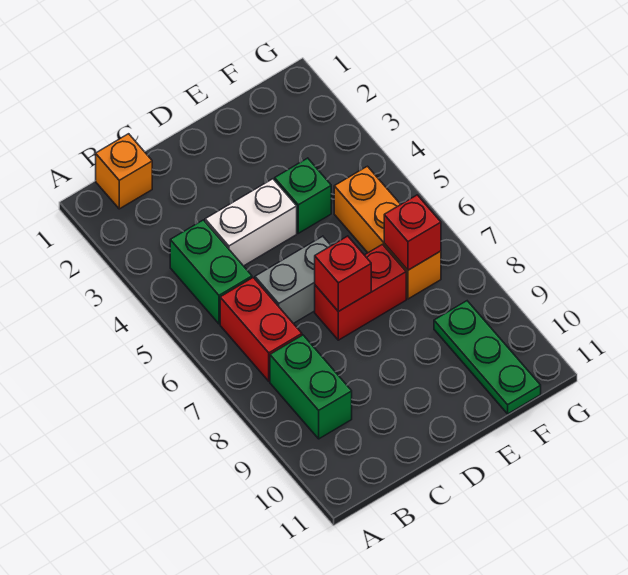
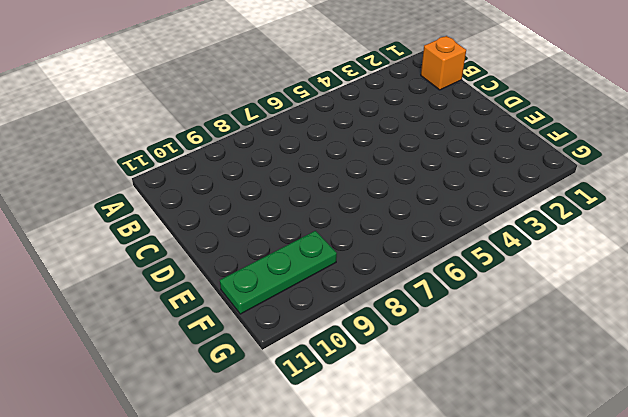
none -> green brick B4:B5 level 1
none -> red brick B6:B7 level 1
none -> green brick B8:B9 level 1

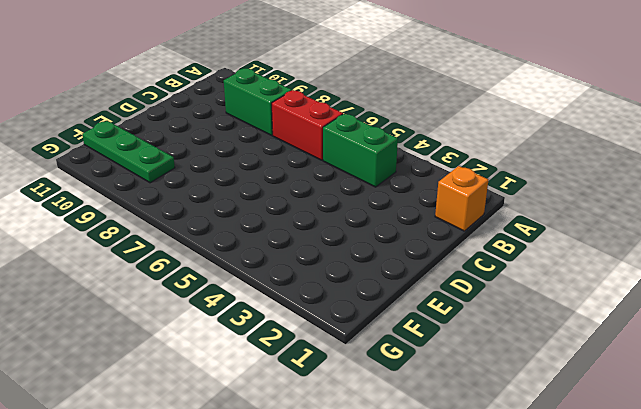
none -> white brick C4:D4 level 1
none -> grey brick C6:D6 level 1
none -> red brick D7:E7 level 1

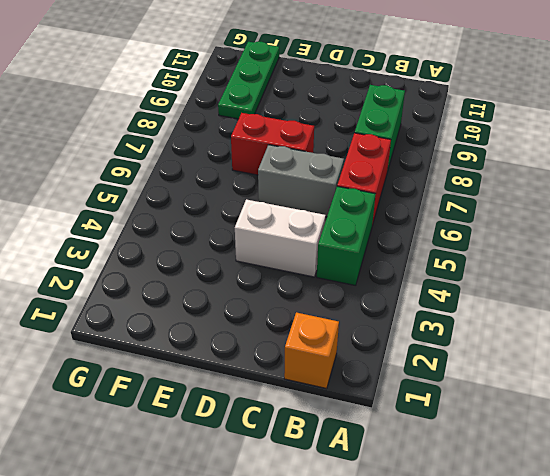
none -> green brick E4 level 1
none -> orange brick F5:F7 level 1
none -> red brick D7 level 2

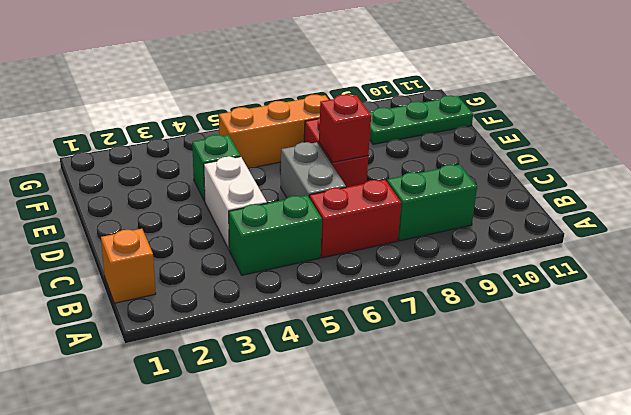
none -> red brick F7 level 2

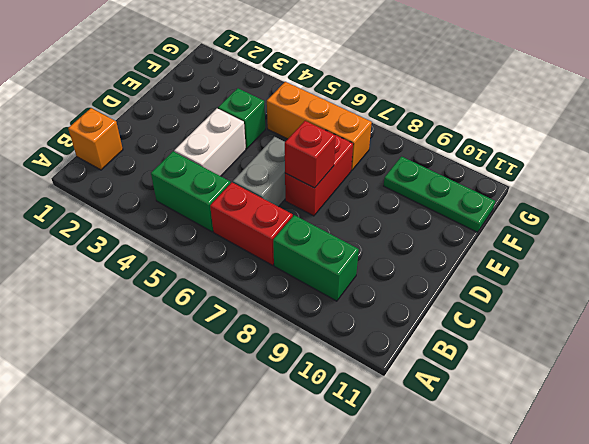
none -> red brick F7 level 2

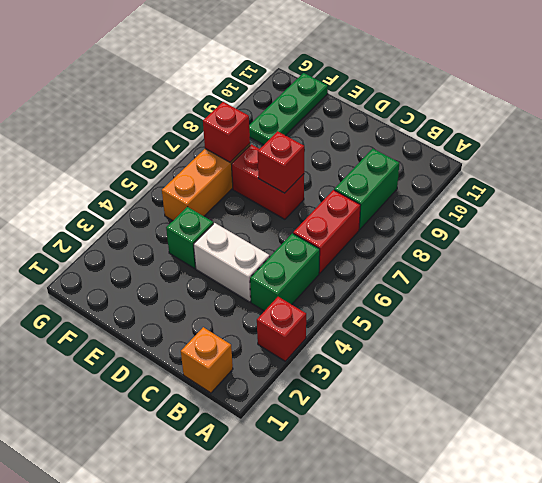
red brick A3 level 1 -> none
none -> grey brick C6:D6 level 1

